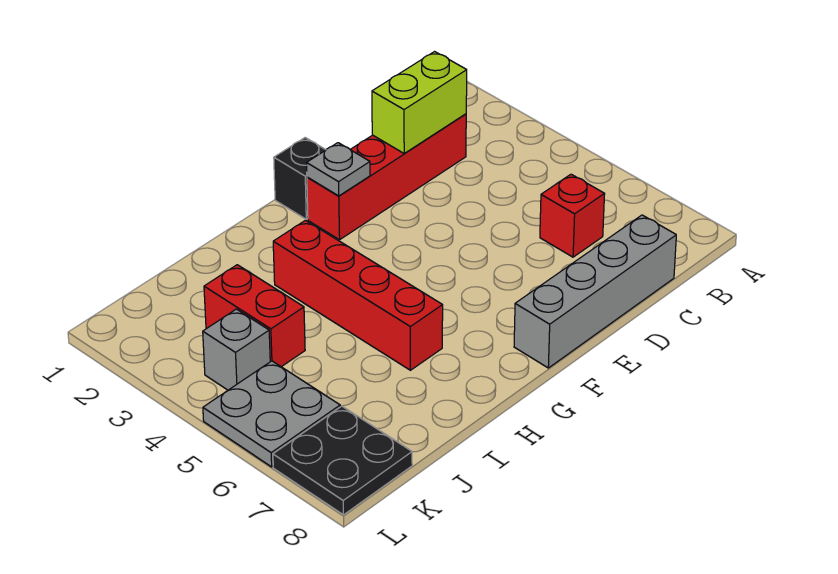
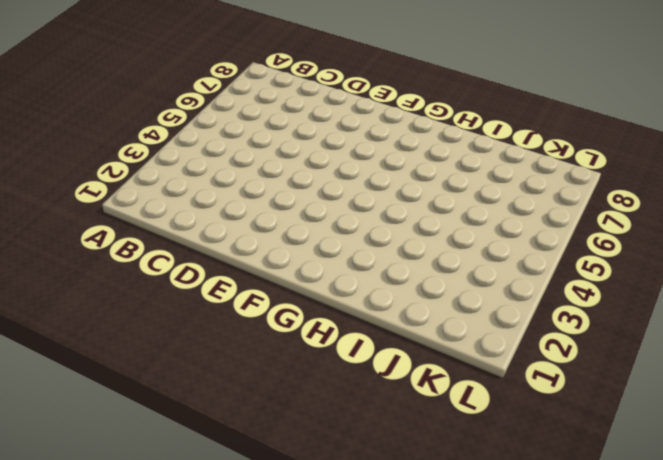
none -> red brick C2:F2 level 1
none -> red brick C6 level 1

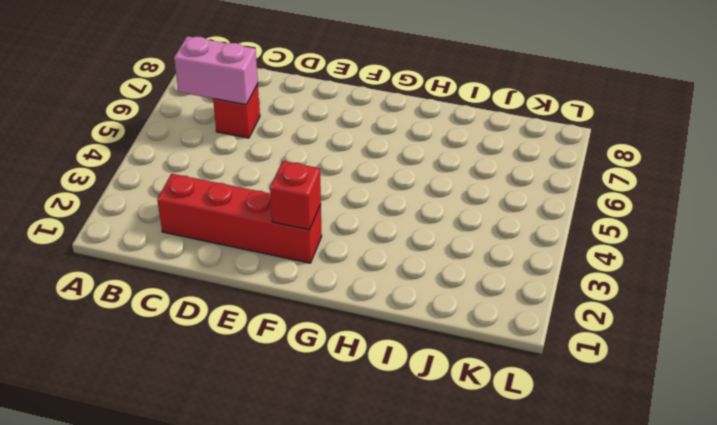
pink brick B6:C6 level 2 -> none
red brick F2 level 2 -> grey plate F2 level 2
none -> grey brick C8:F8 level 1
none -> black brick F1 level 1

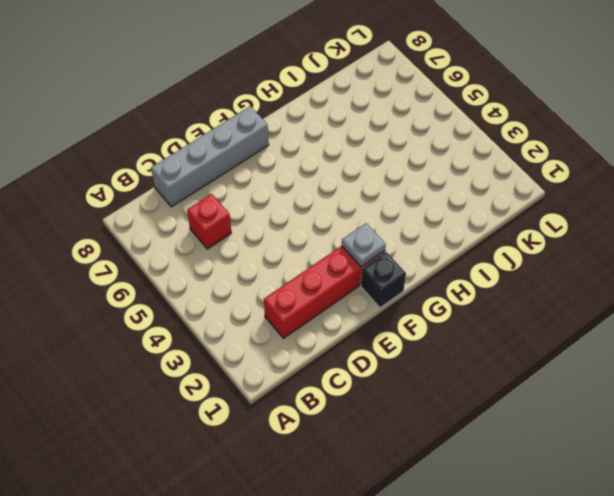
none -> red brick H3:H6 level 1
none -> red brick J3:J4 level 1

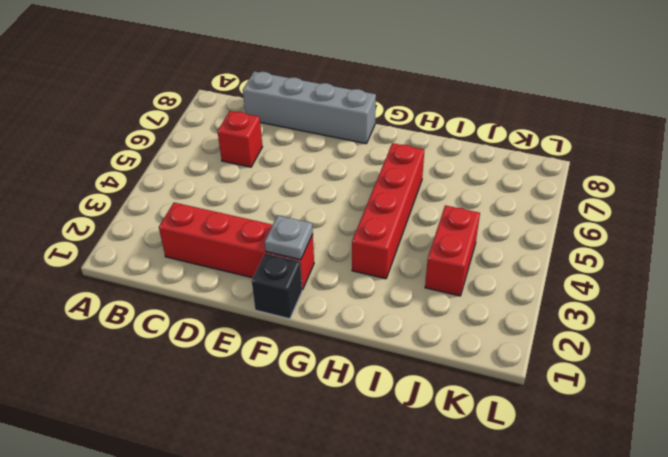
none -> grey brick K4 level 1
none -> grey plate K5:L6 level 1

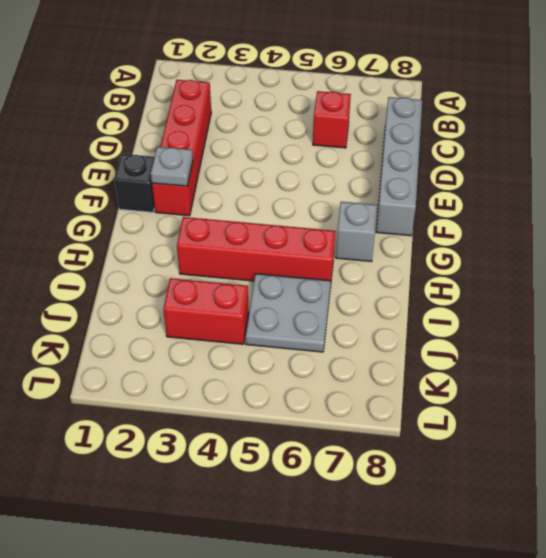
grey brick G7 level 1 -> grey brick K4 level 1
grey plate I5:J6 level 1 -> grey plate K5:L6 level 1
none -> black plate K7:L8 level 1
none -> lime brick C2:D2 level 2

